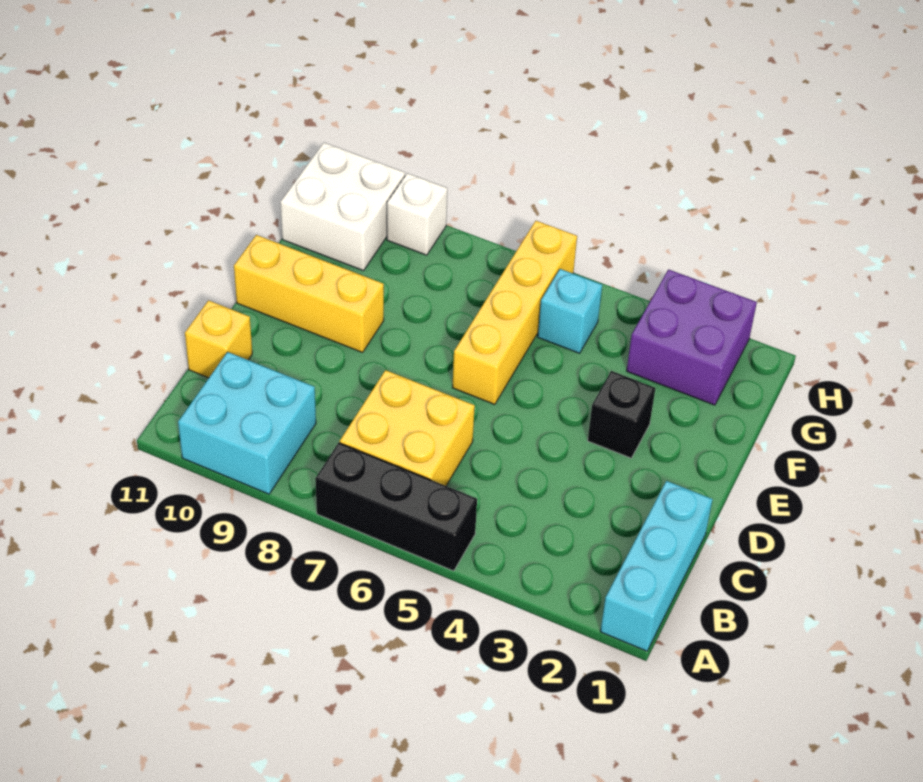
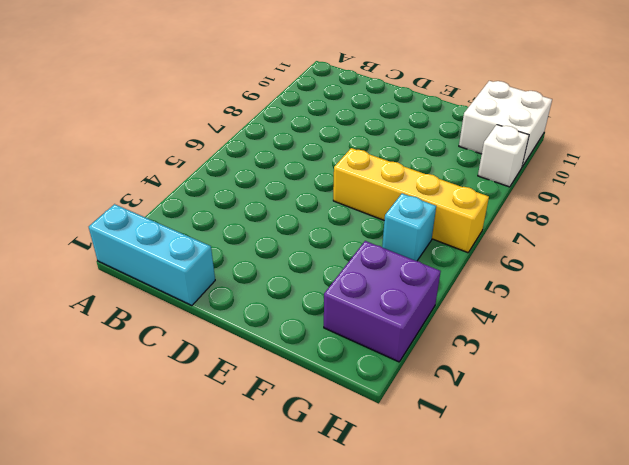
none -> black brick A5:A7 level 1
none -> cyan brick A9:B10 level 1
none -> yellow brick B6:C7 level 1

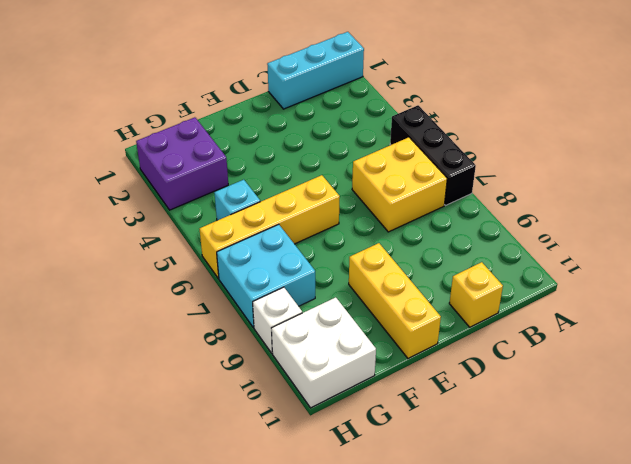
cyan brick G7:H8 level 1 -> cyan brick A9:B10 level 1
none -> black brick E3 level 1

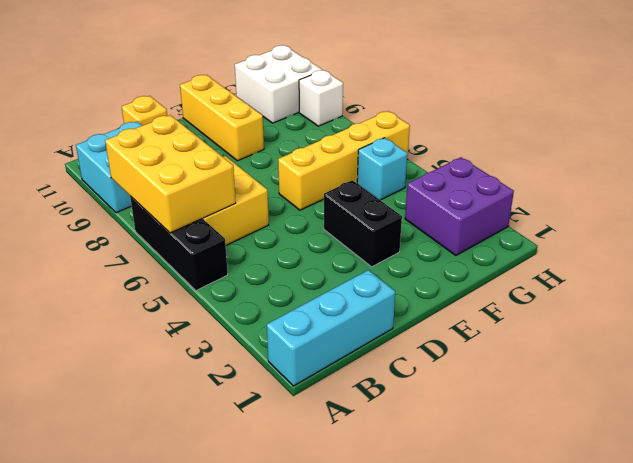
yellow brick A6:B8 level 2 -> none
black brick E3:E4 level 1 -> black brick E3 level 1

